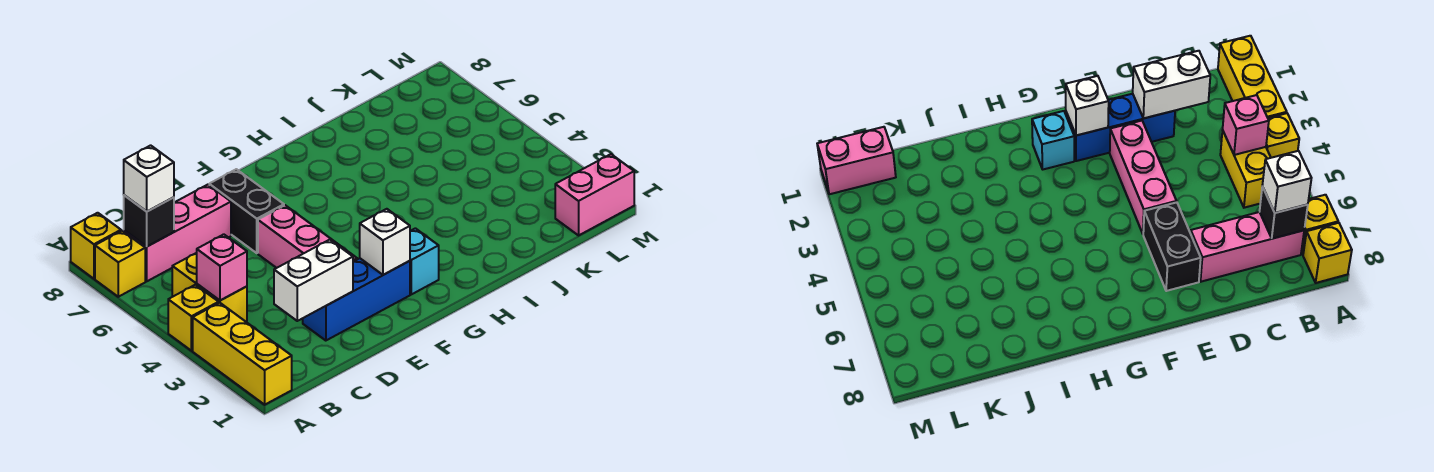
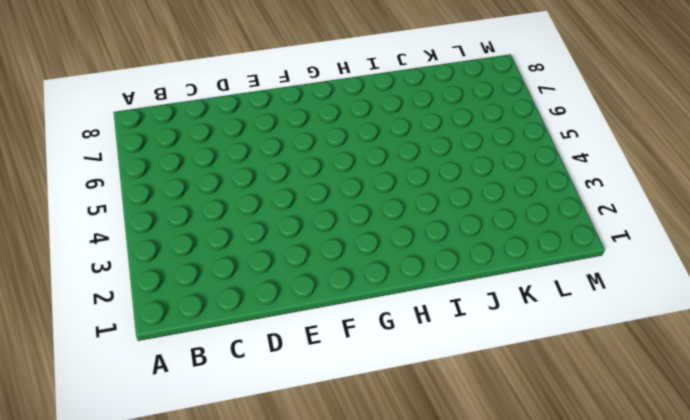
none -> yellow brick A1:A3 level 1
none -> yellow brick A4 level 1
none -> yellow brick A7 level 1

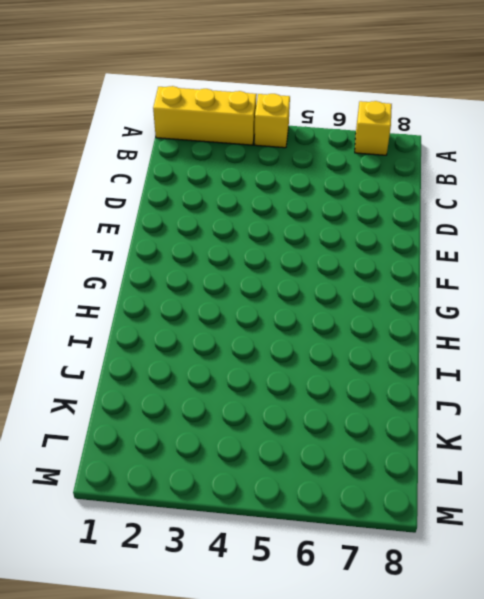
none -> yellow brick A8 level 1
none -> yellow brick B4:B5 level 1
none -> pink brick B7:D7 level 1

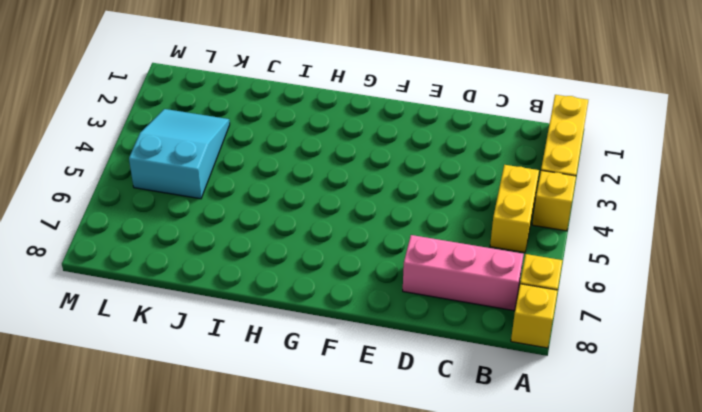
cyan slope K3:L5 level 1 top 5 -> none
none -> blue brick D2:F2 level 1
none -> pink brick E3:E5 level 1
none -> black brick E6:E7 level 1

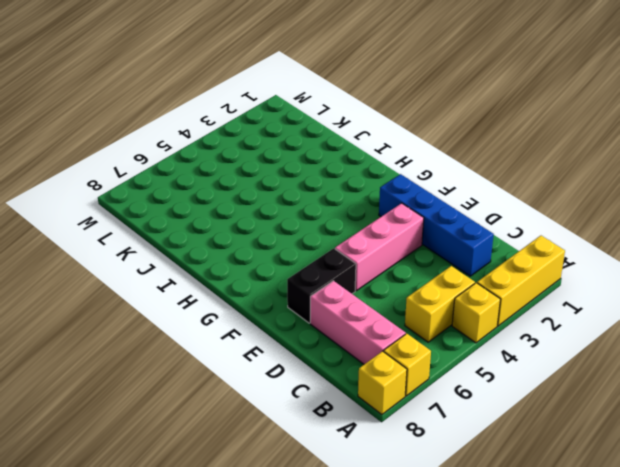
blue brick C2:F2 level 1 -> blue brick D2:F2 level 1
none -> cyan brick G2 level 1
none -> pink brick L1:M1 level 1
none -> pink brick B4 level 2

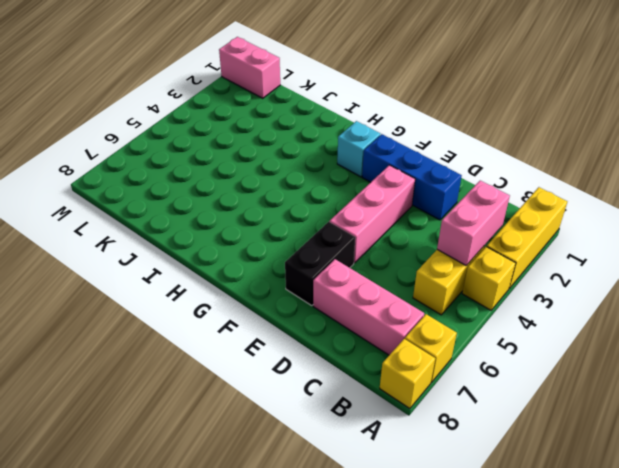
pink brick B3:B4 level 2 -> pink brick B4 level 2
none -> black brick B7 level 2
none -> white brick C2:D2 level 2
none -> white brick F2 level 2

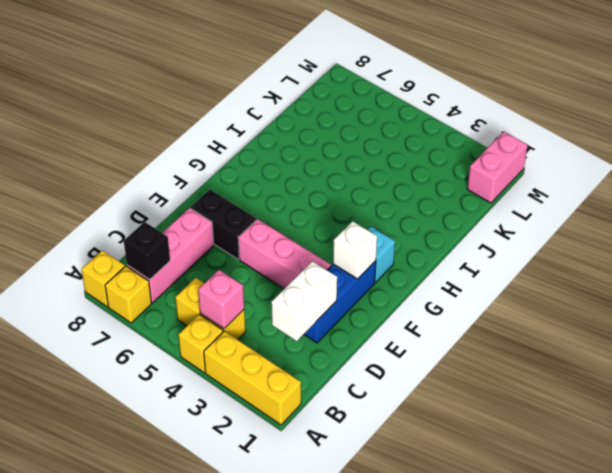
none -> white brick B7 level 3

